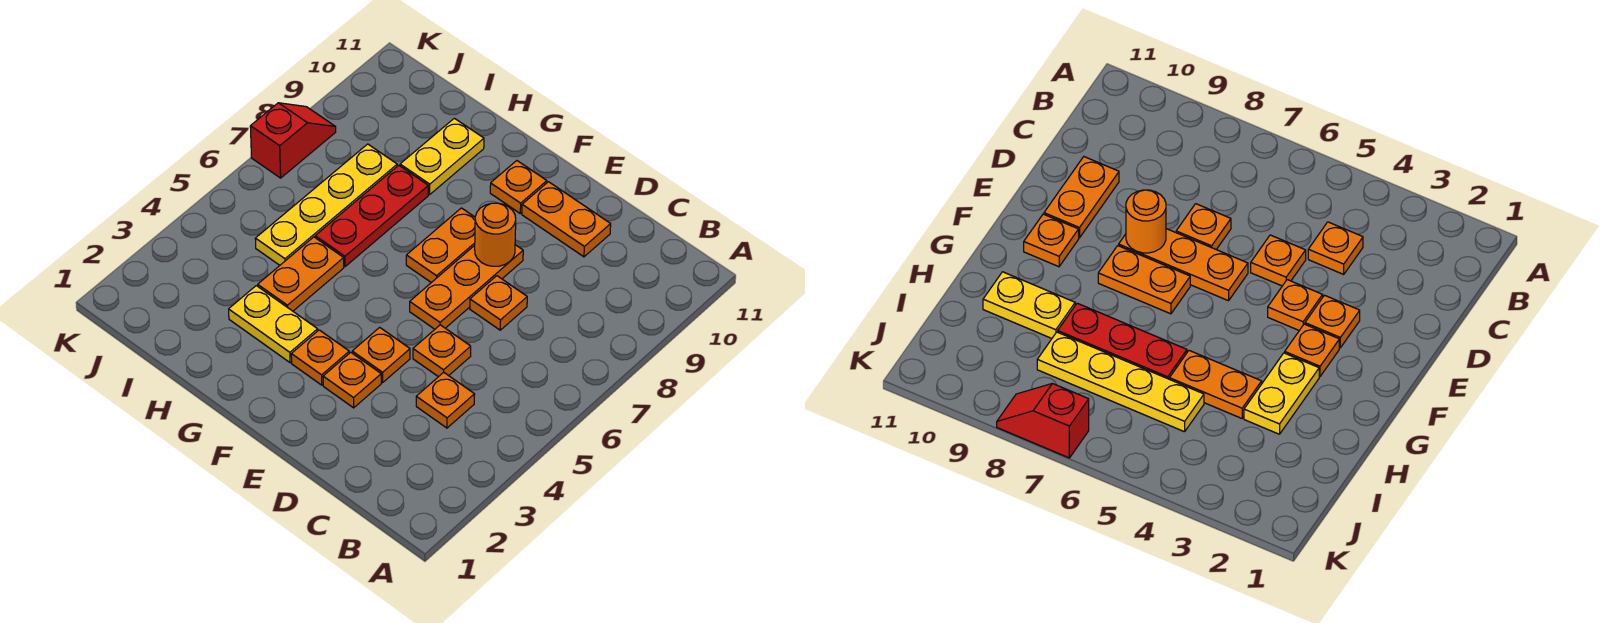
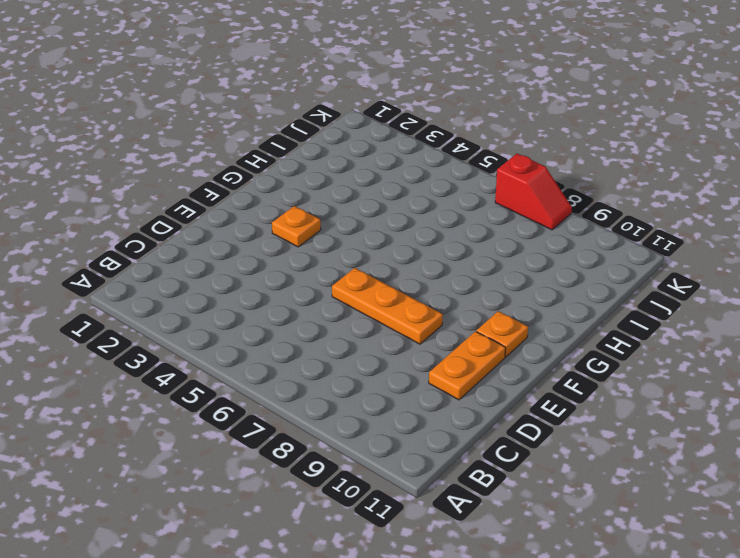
none -> orange plate C4 level 1
none -> orange plate D5 level 1
none -> orange plate D7 level 1

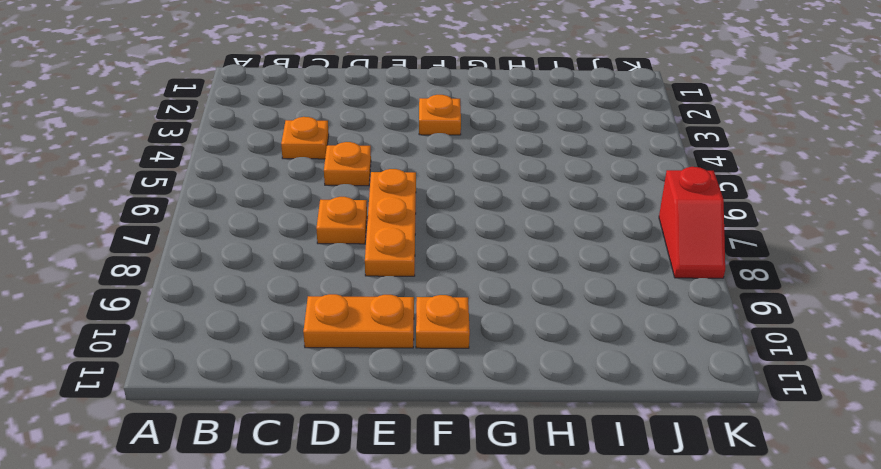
none -> orange plate E3 level 1
none -> orange plate E4 level 1
none -> orange plate F7:F8 level 1

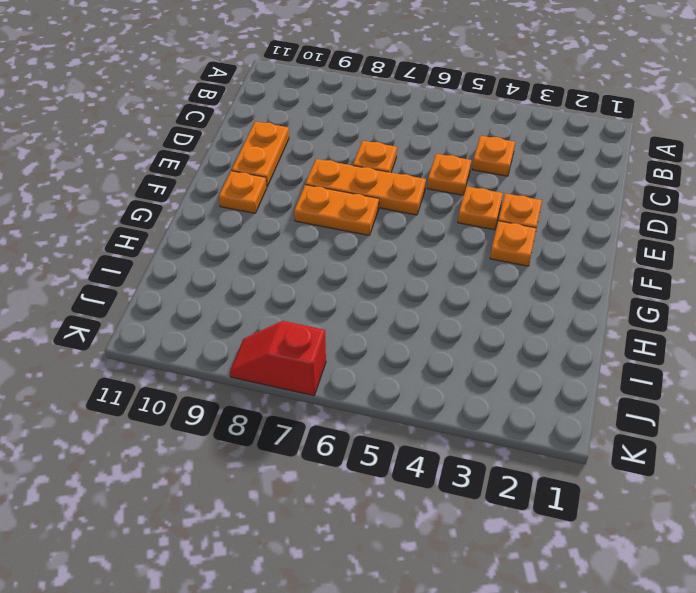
none -> yellow plate G3:H3 level 1
none -> orange plate H4:H5 level 1
none -> red plate H6:H8 level 1

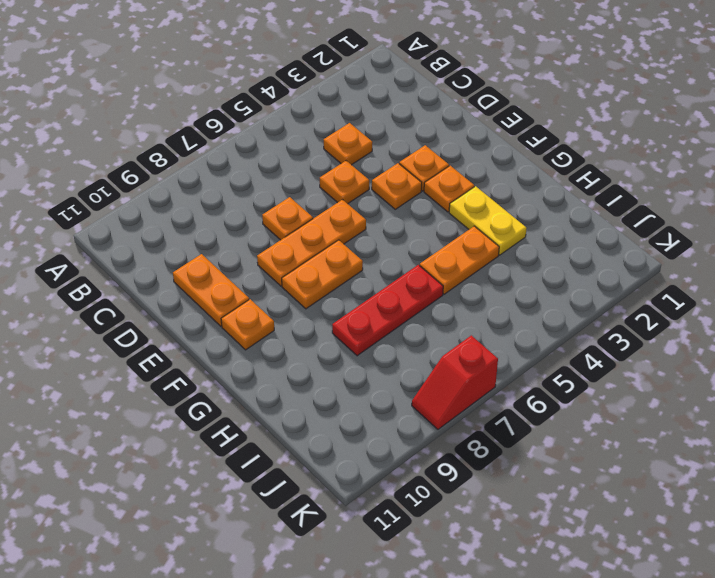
none -> yellow plate H9:H10 level 1
none -> yellow plate I5:I8 level 1
none -> orange round brick E8 level 2

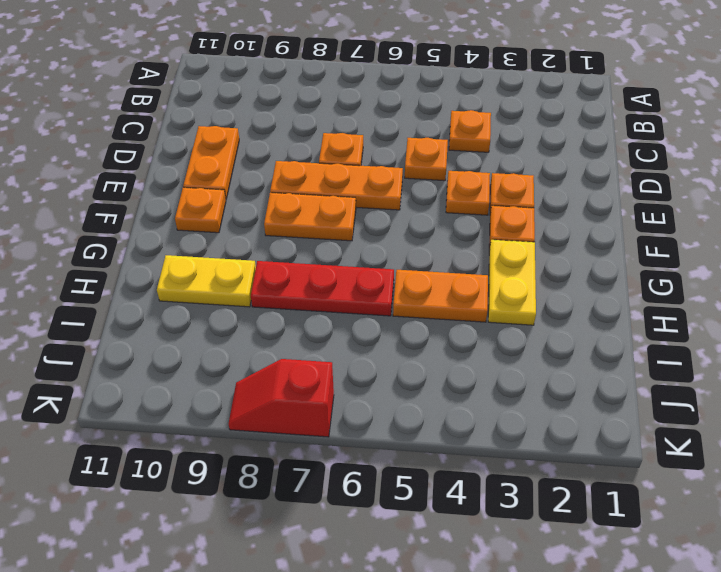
none -> yellow plate I5:I8 level 1
none -> orange round brick E8 level 2

